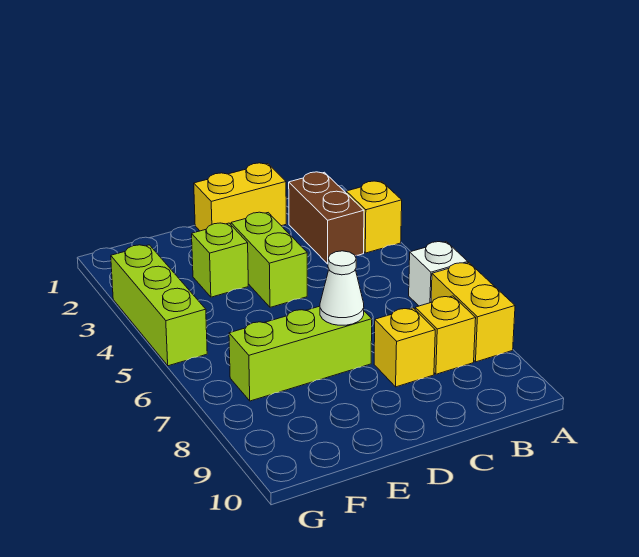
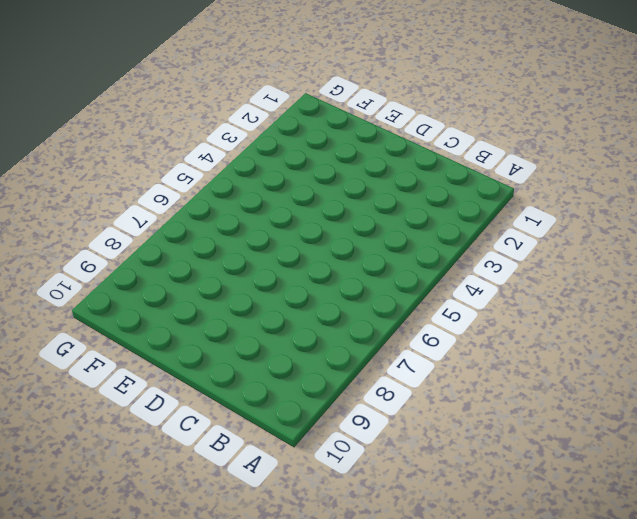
none -> yellow brick A3 level 1
none -> white brick A6 level 1
none -> yellow brick A7:A8 level 1

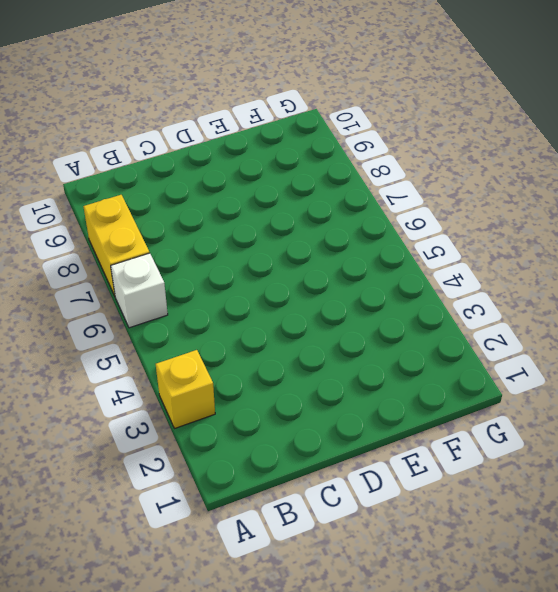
none -> brown brick B2:B3 level 1
none -> yellow brick B8 level 1
none -> yellow brick C1:D1 level 1

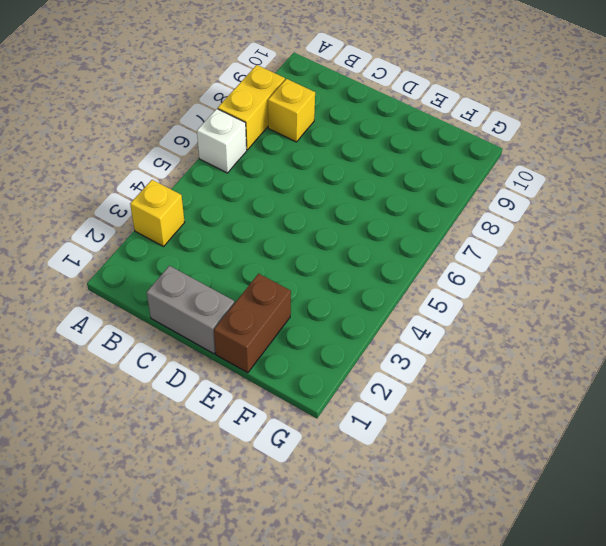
grey brick C1:D1 level 1 -> yellow brick C1:D1 level 1
brown brick E1:E2 level 1 -> brown brick B2:B3 level 1
none -> yellow brick C8 level 1
none -> lime brick D3:D4 level 1
none -> lime brick D7:F7 level 1

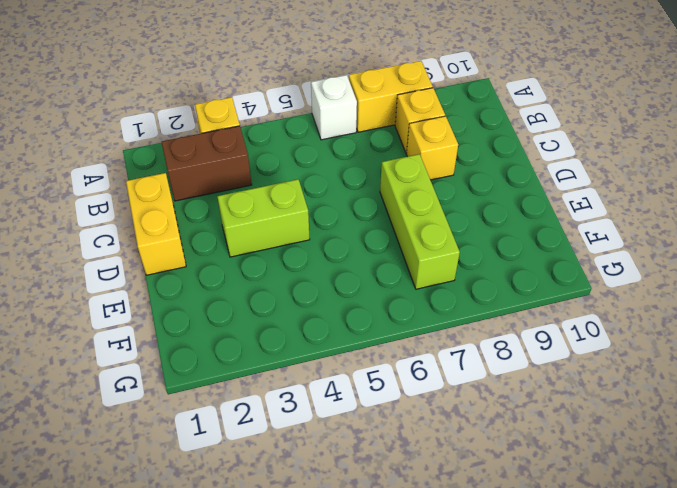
none -> lime brick E3 level 1
none -> lime brick G3:G5 level 1
none -> white cone D7 level 2

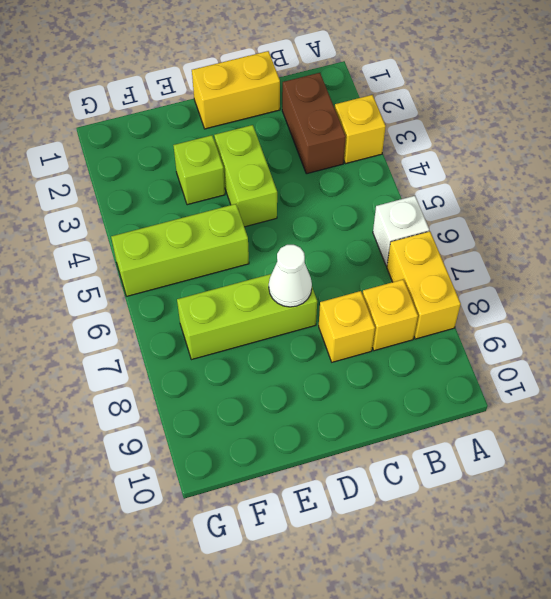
lime brick E5:G5 level 1 -> lime brick G3:G5 level 1

